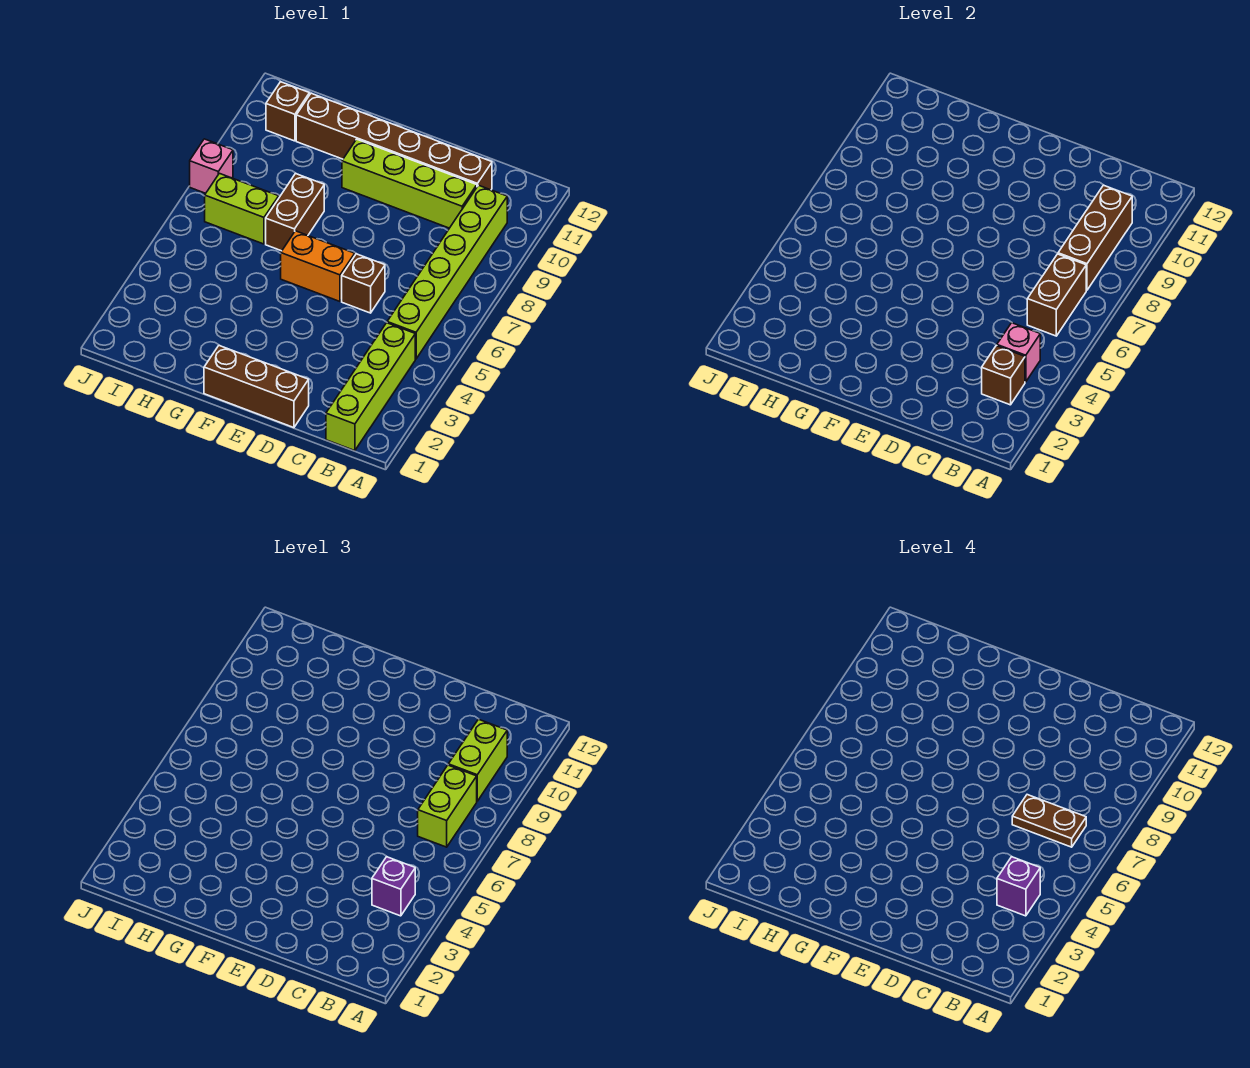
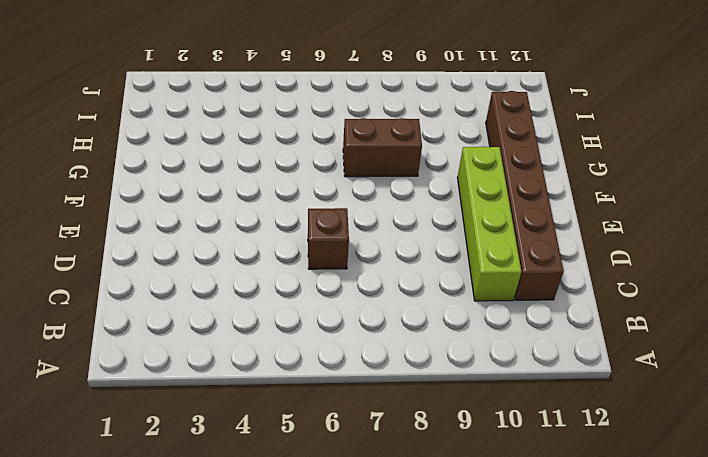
none -> lime brick B1:B4 level 1
none -> lime brick B5:B10 level 1
none -> brown brick D1:F1 level 1

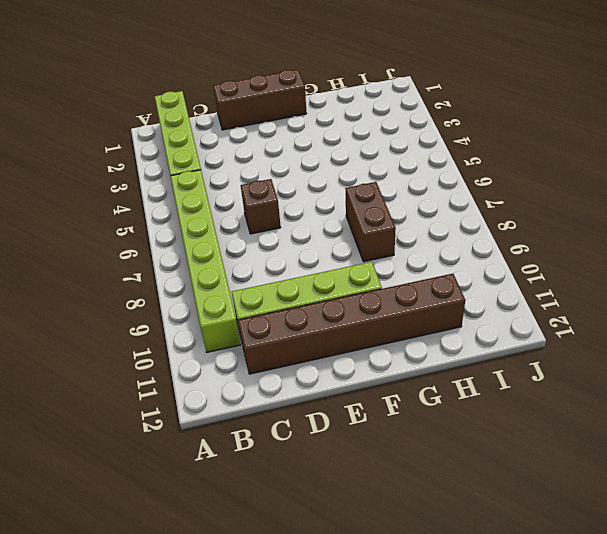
none -> orange brick E6:F6 level 1
none -> lime brick H7:I7 level 1
none -> brown brick I11 level 1

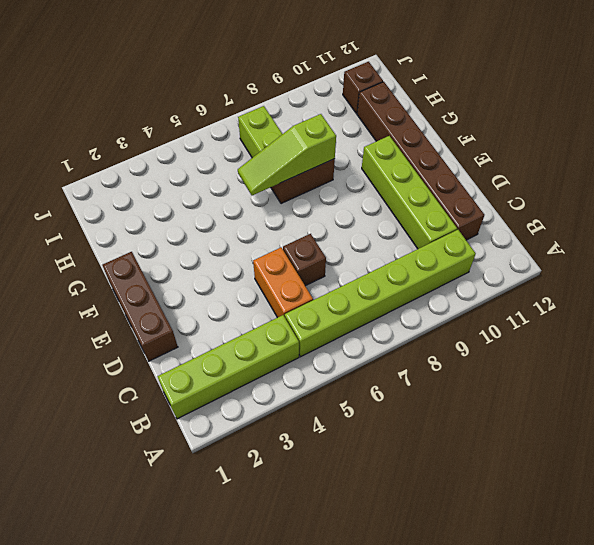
orange brick C5:D5 level 1 -> orange brick E6:F6 level 1
lime slope G6:G8 level 2 top 8 -> none
none -> pink brick J8 level 1
none -> brown brick B3 level 2
none -> pink brick B4 level 2

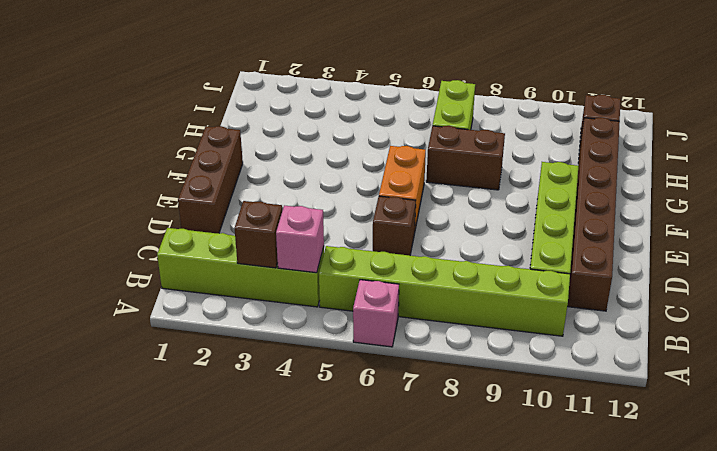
pink brick A6 level 1 -> pink brick J8 level 1
none -> brown brick B6:B7 level 2
none -> brown brick B8:B10 level 2
none -> purple brick B4 level 3

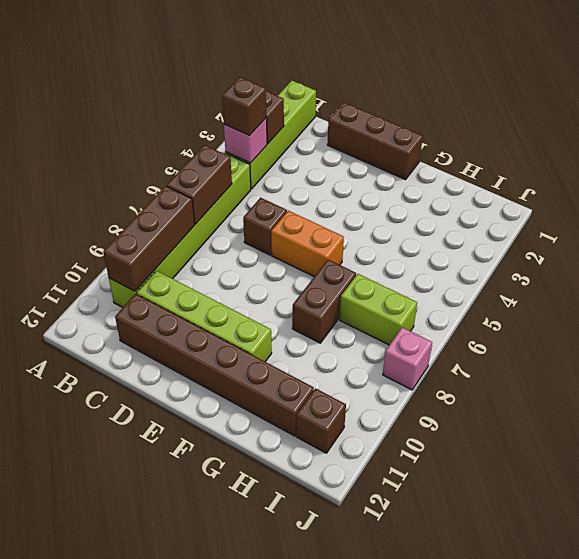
brown brick B4 level 3 -> purple brick B4 level 3
none -> lime brick B7:B8 level 3
none -> lime brick B9:B10 level 3
none -> purple brick B4 level 4

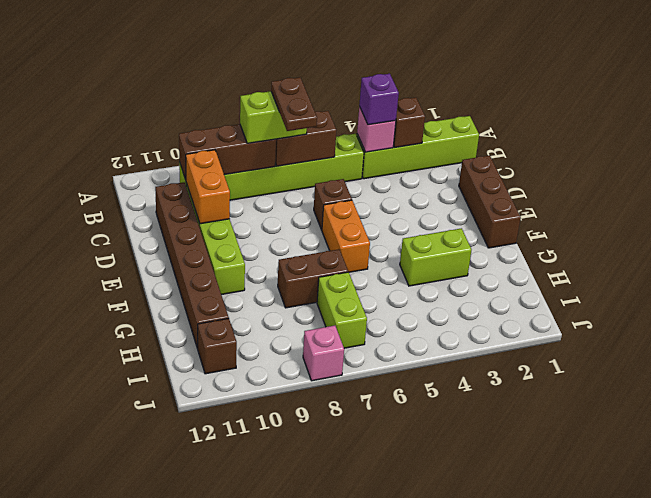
orange brick C10:D10 level 2 -> none
lime brick G3:G4 level 1 -> lime brick B9:B10 level 3
none -> purple brick B4 level 4

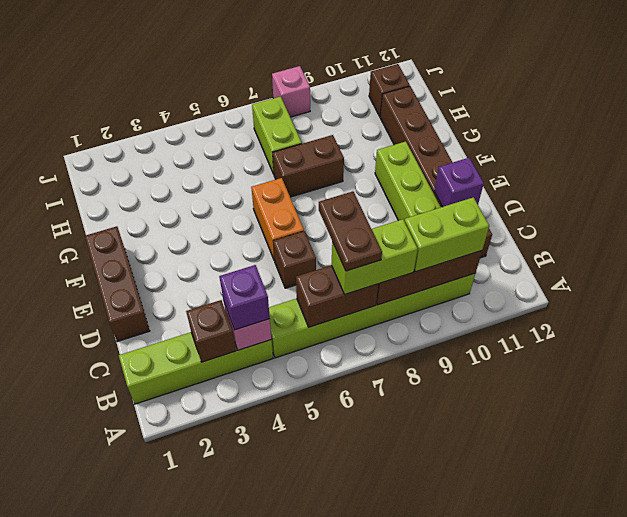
purple brick D11 level 2 -> purple brick B4 level 4

